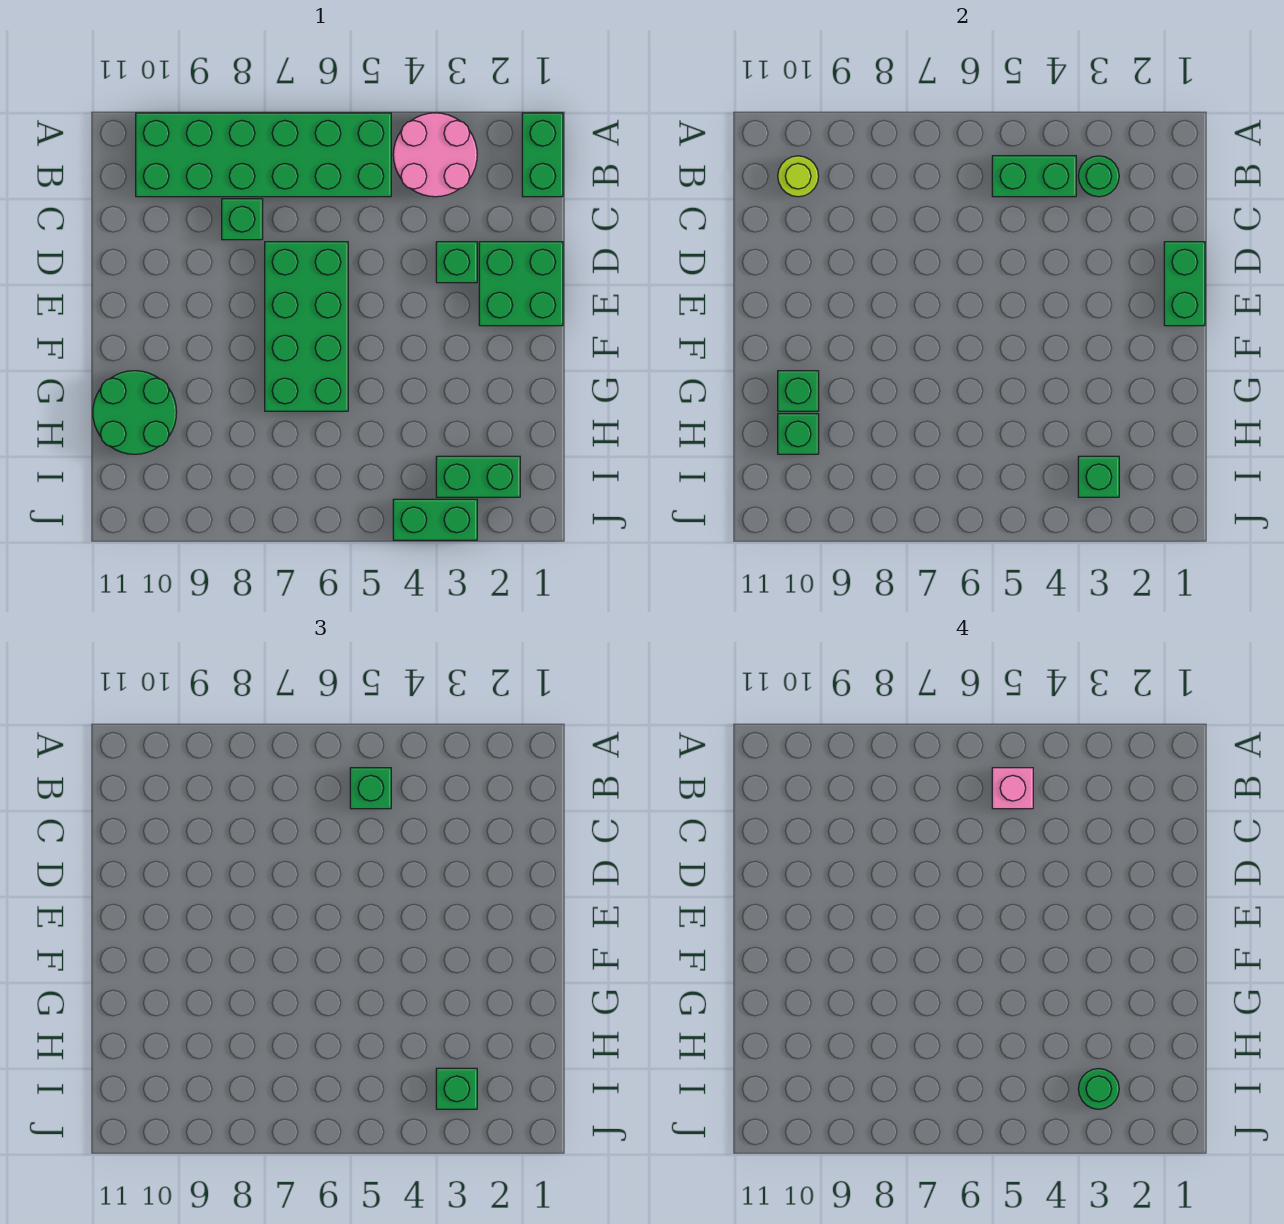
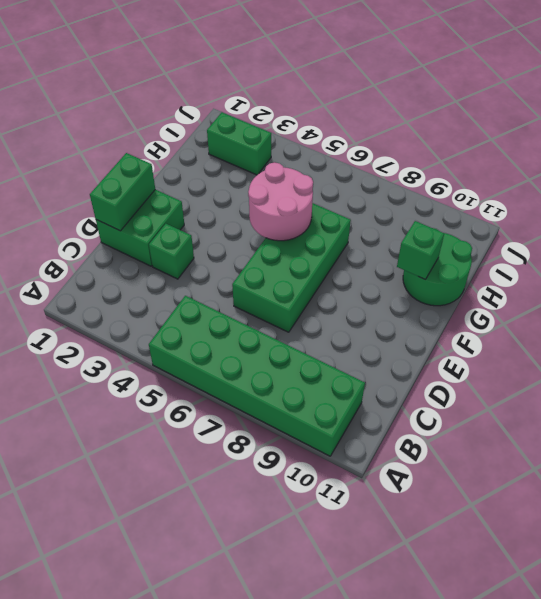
pink round brick F5:G6 level 2 -> pink round brick A3:B4 level 1
none -> green brick A1:B1 level 1
none -> green brick C8 level 1
none -> green brick J3:J4 level 1

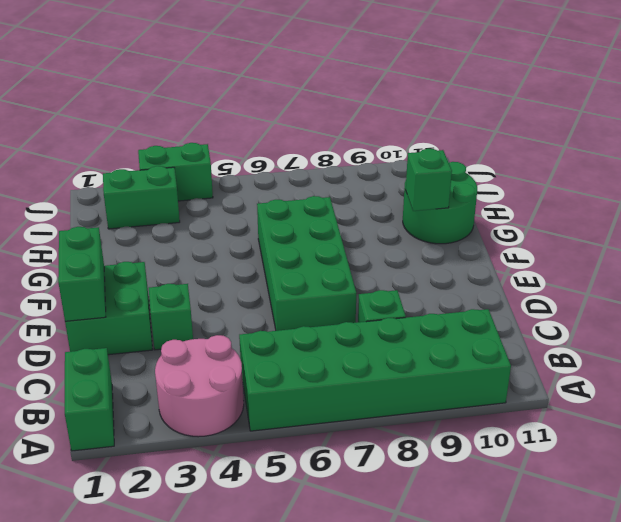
none -> green round brick B3 level 2
none -> green brick B4:B5 level 2
none -> lime round brick B10 level 2

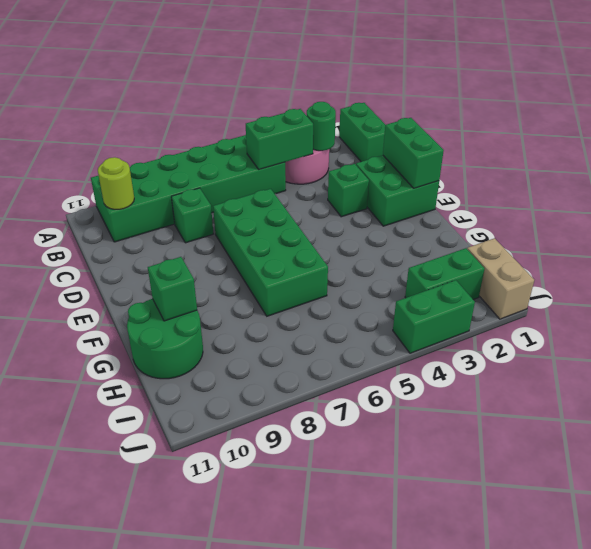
tan brick I1:J1 level 1 -> none
none -> green brick H10 level 2
none -> green brick I3 level 2
none -> green brick B5 level 3

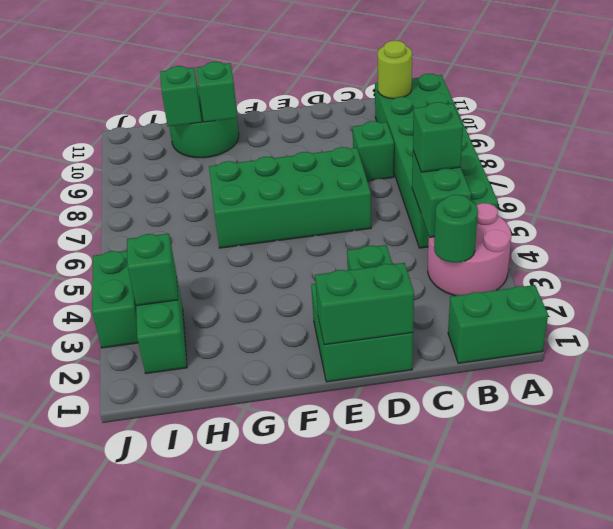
none -> green brick I3 level 3
none -> pink brick B5 level 4
none -> green round brick I3 level 4

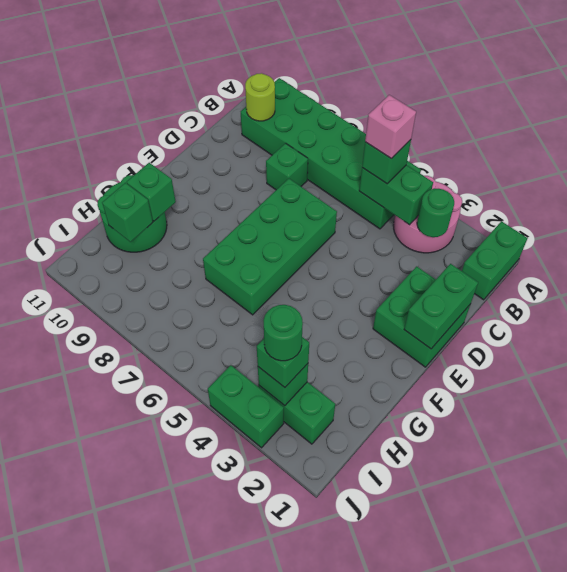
none -> green brick D3 level 1

